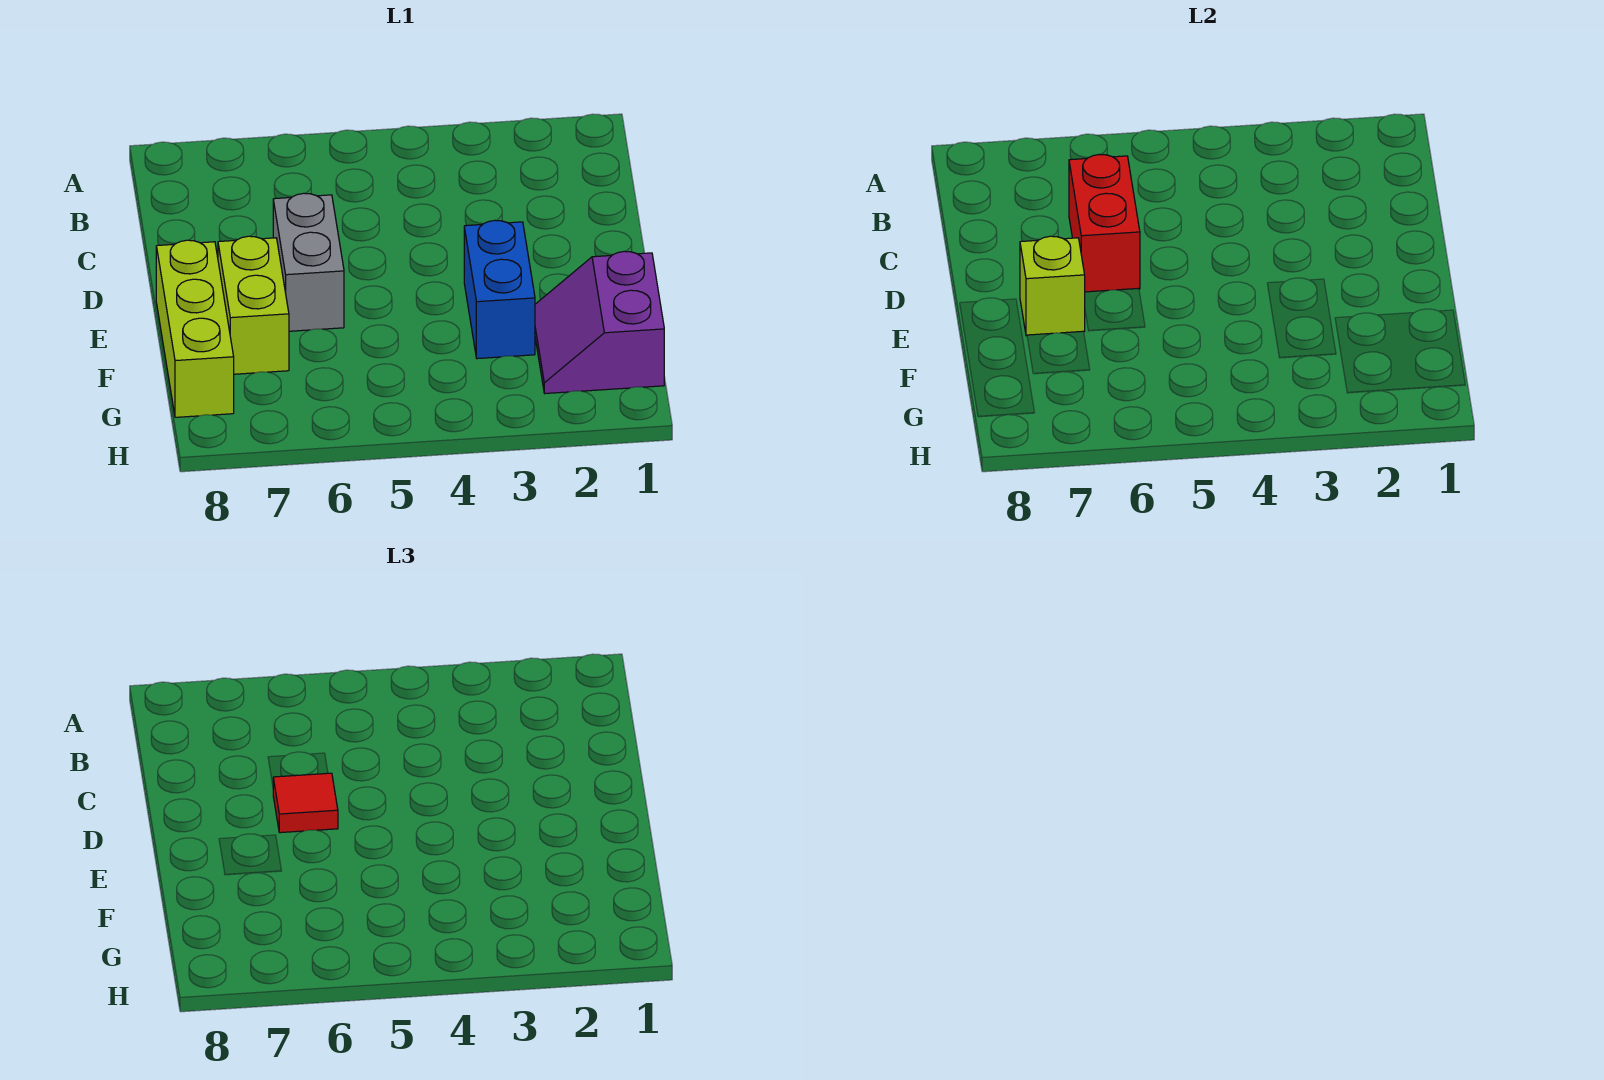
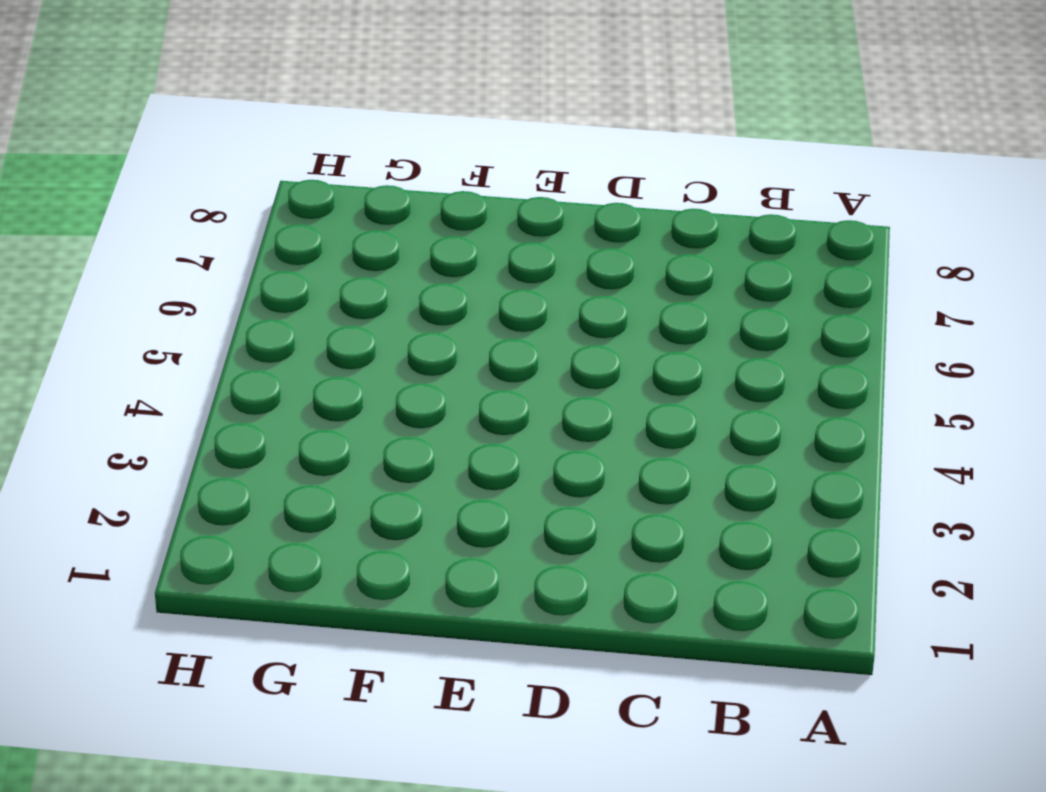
none -> grey brick D6:E6 level 1
none -> blue brick E3:F3 level 1

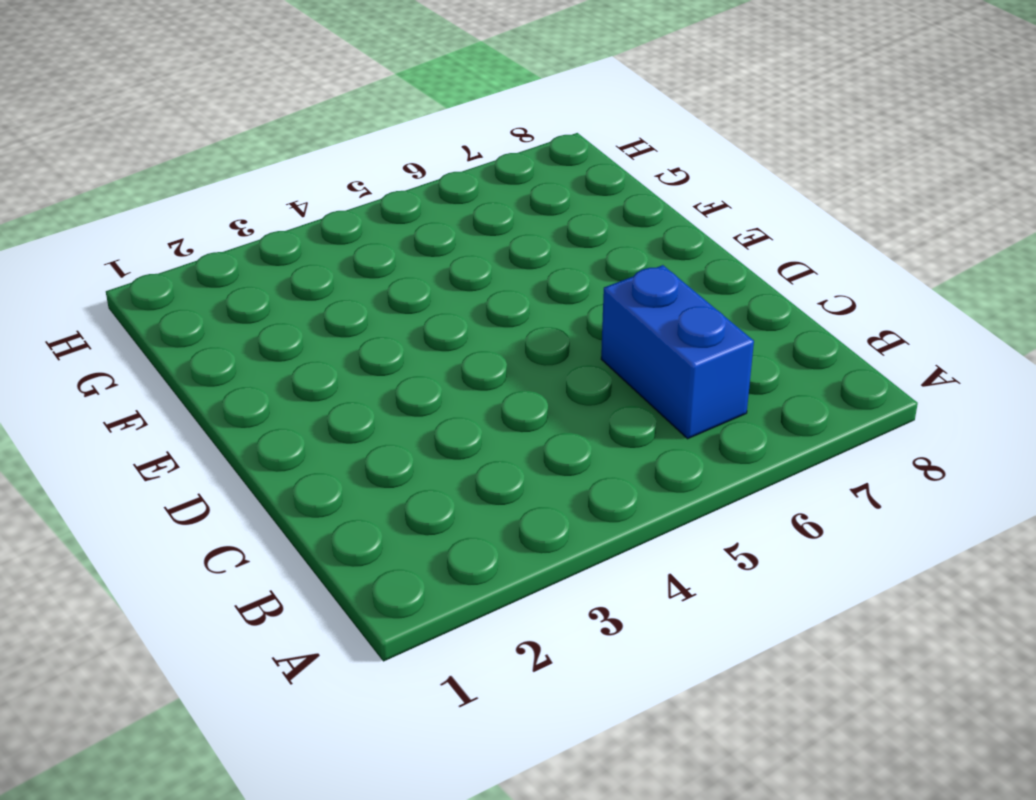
blue brick B6:C6 level 1 -> blue brick E3:F3 level 1
none -> grey brick D6:E6 level 1
none -> lime brick E7:F7 level 1

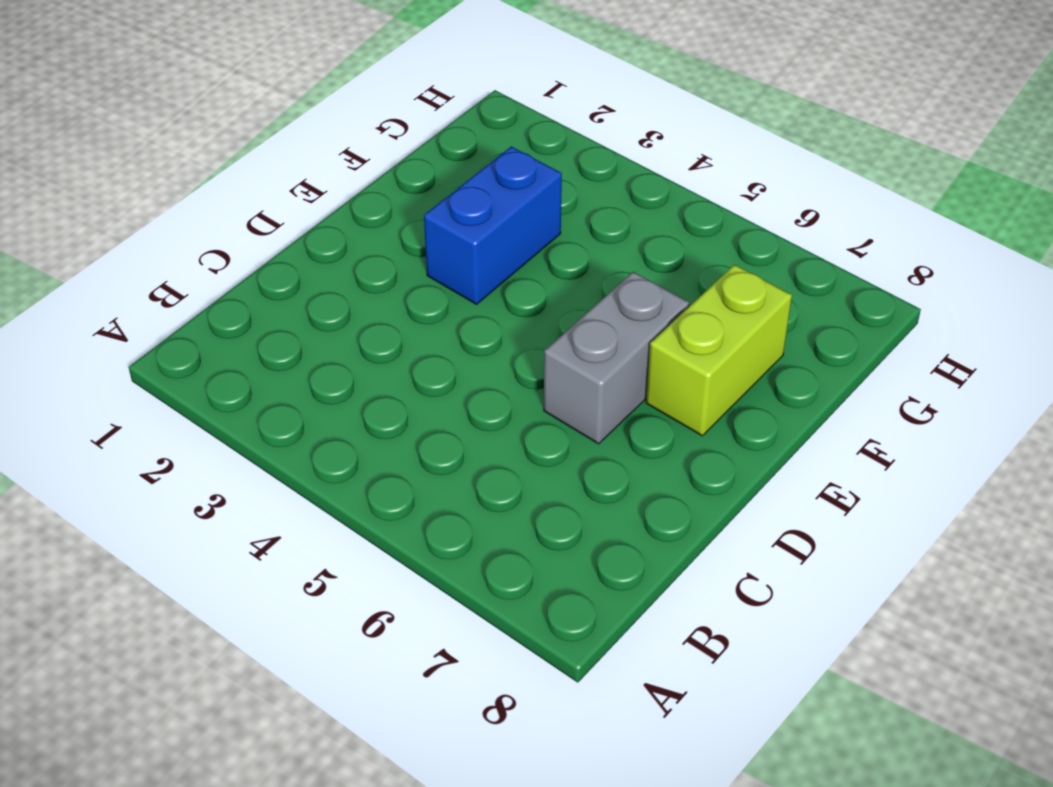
none -> lime brick E8:G8 level 1
none -> purple slope F1:G2 level 1 top 1

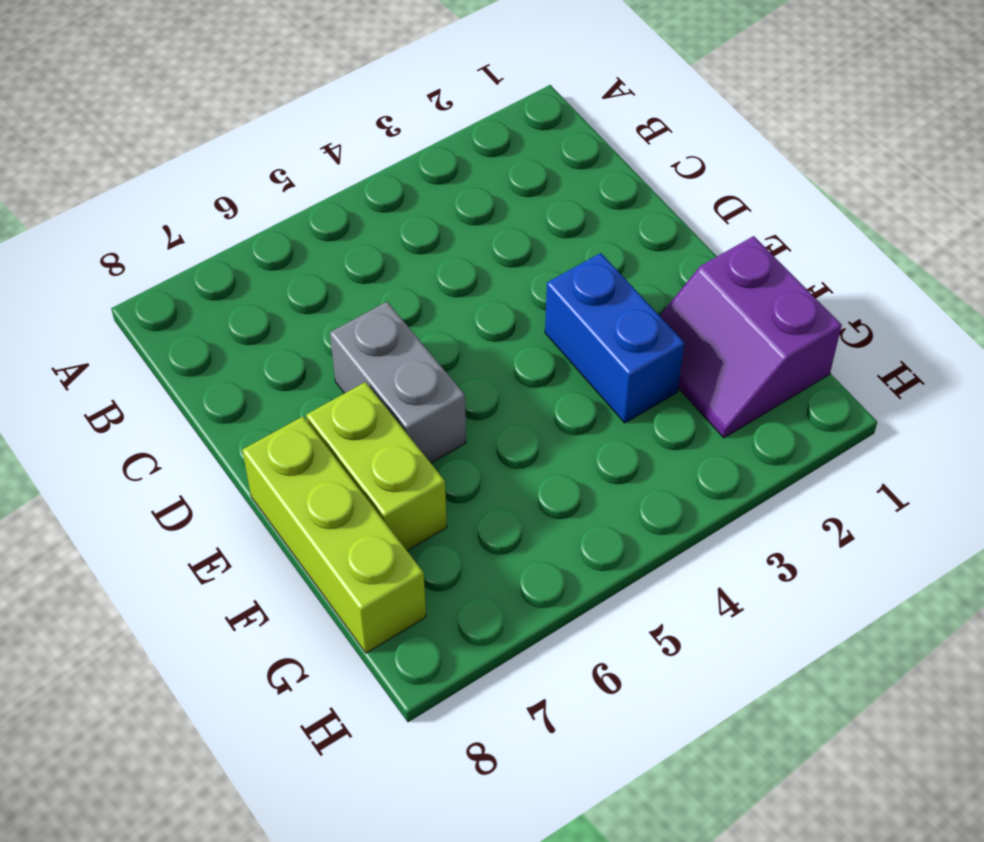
none -> red brick C6:D6 level 2
none -> lime brick E7 level 2

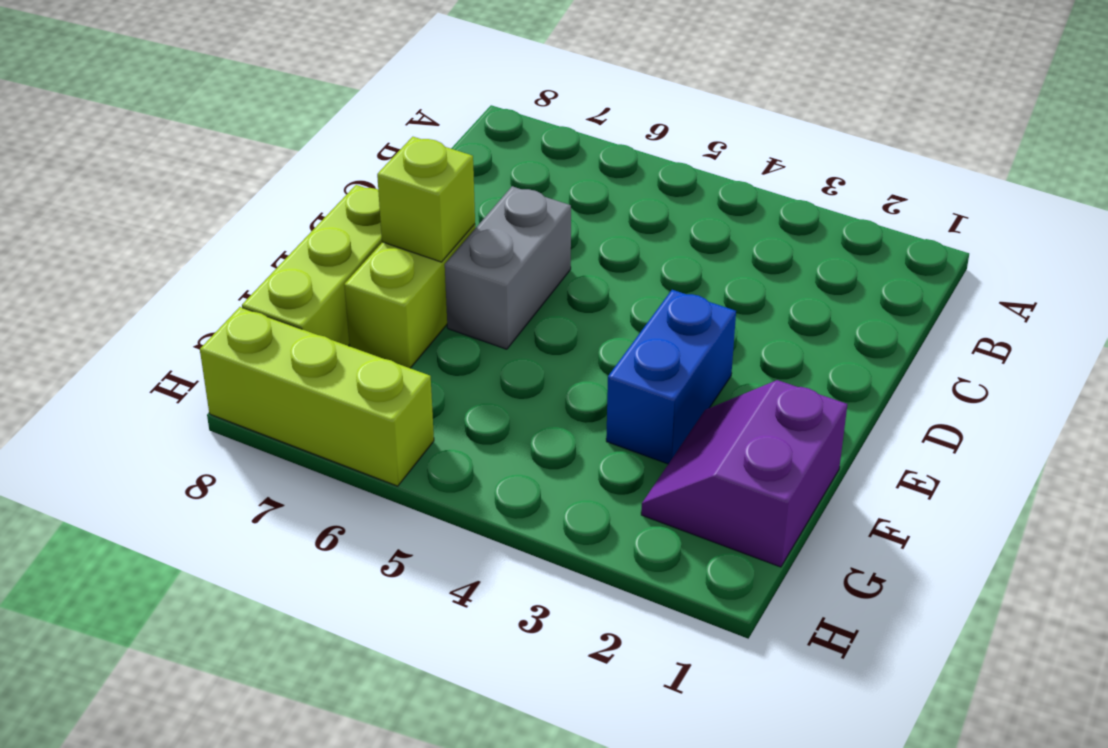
lime brick H6:H8 level 1 -> none
none -> red brick C6:D6 level 2
none -> red tile D6 level 3

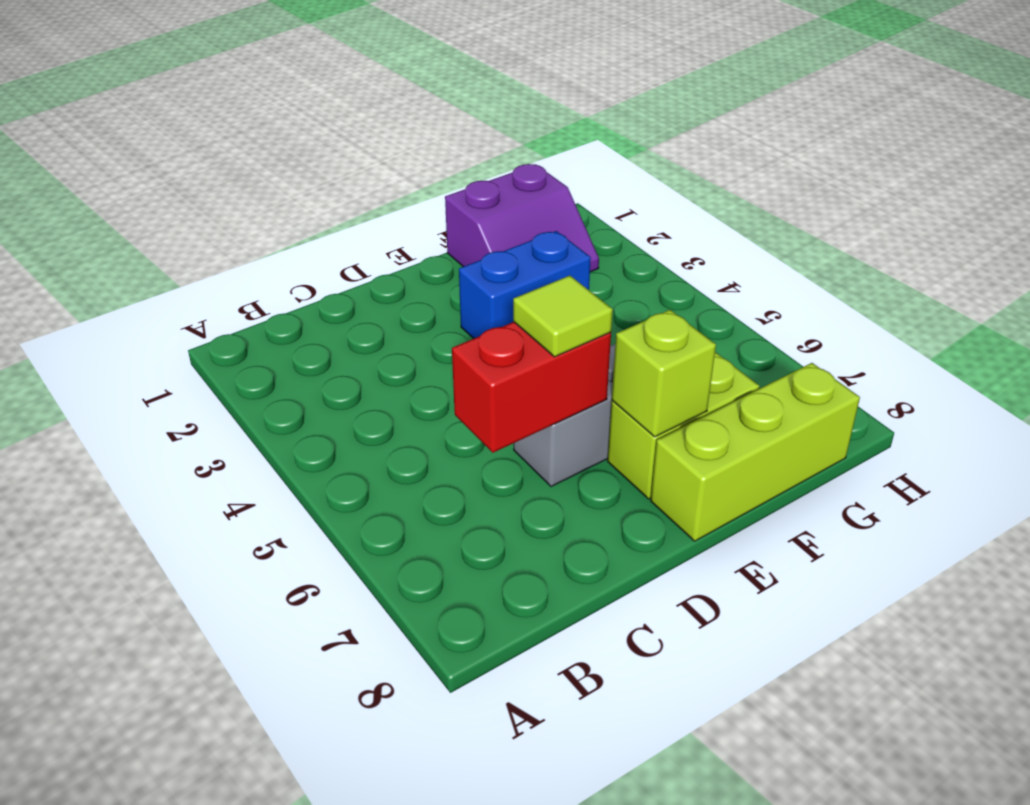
lime tile D6 level 3 -> red tile D6 level 3

